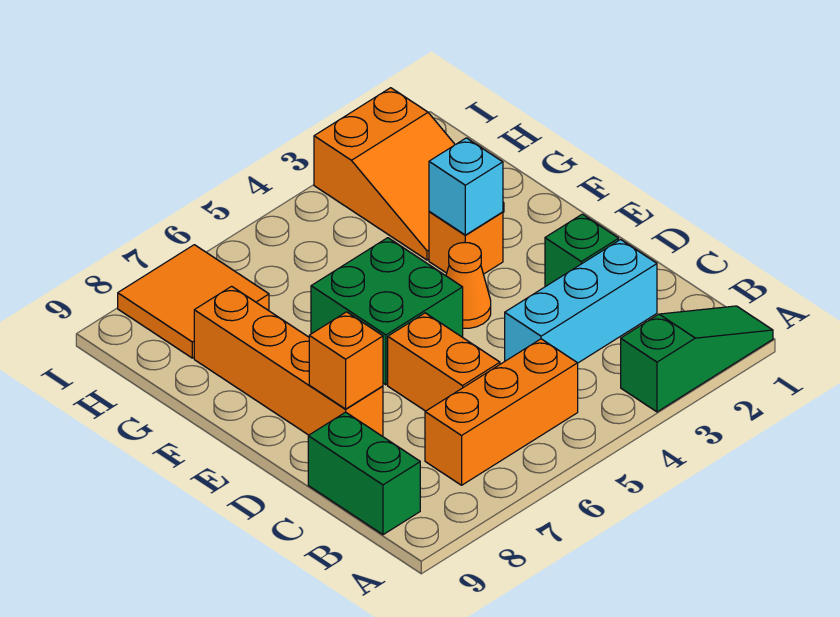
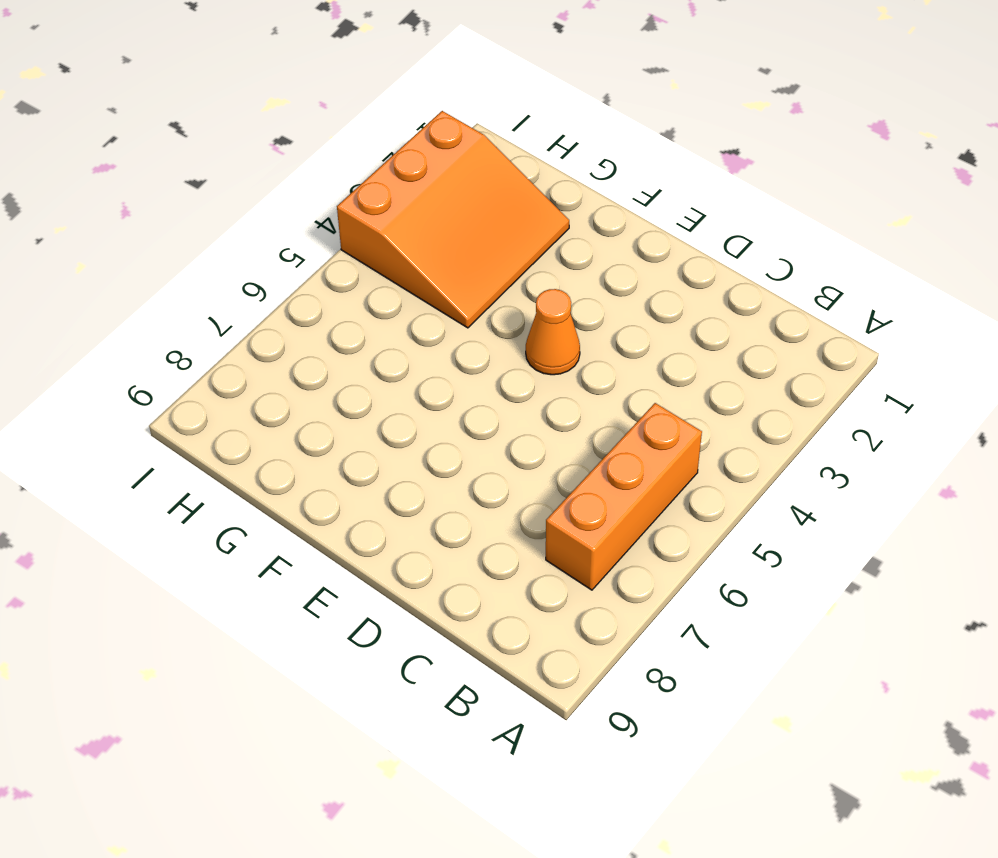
orange slope G2:I4 level 1 top I -> orange slope G2:I3 level 1 top I
none -> green slope A1:A3 level 1 top 3
none -> green brick B9:C9 level 1
none -> cyan brick C2:C4 level 1

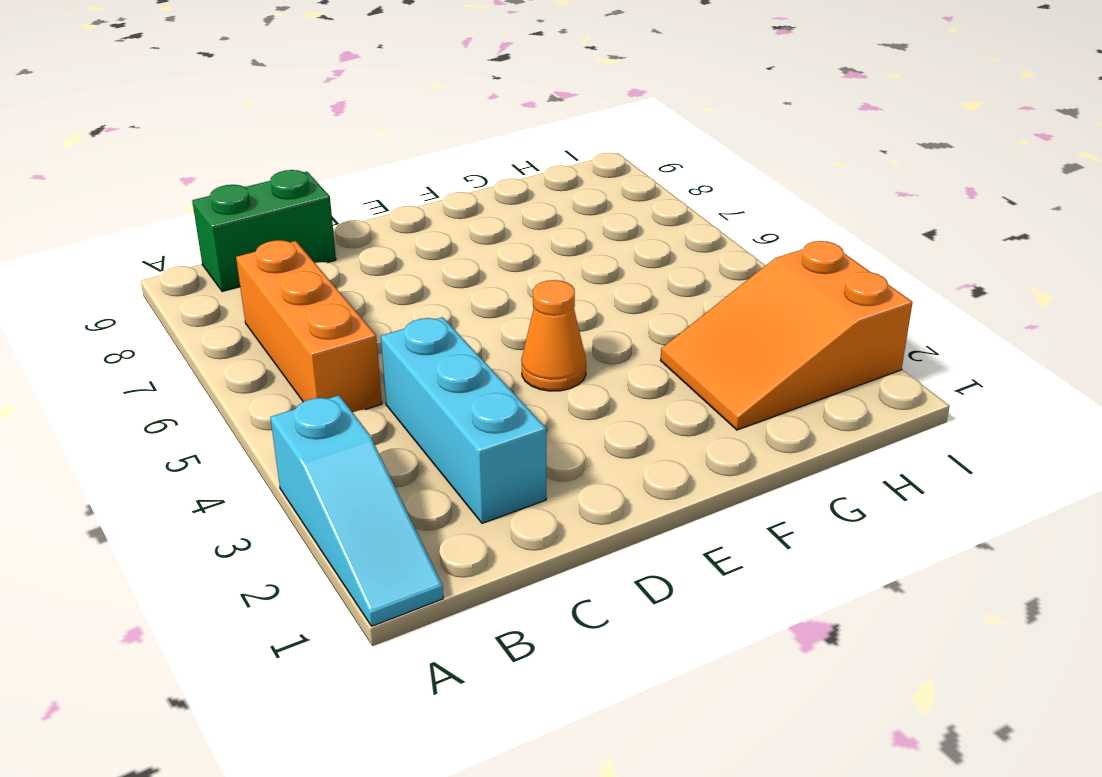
cyan slope A1:A3 level 1 top 3 -> green slope A1:A3 level 1 top 3
none -> orange brick C6:D6 level 1
none -> green brick D2 level 1
none -> orange brick D8:G8 level 1

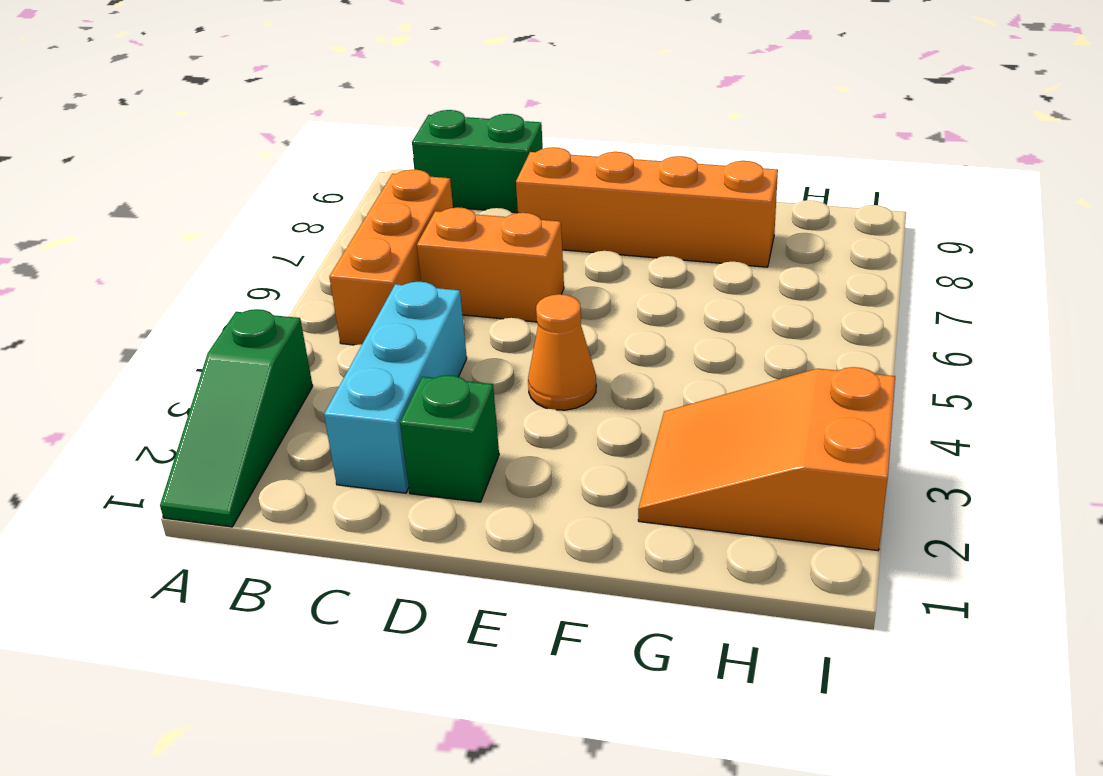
none -> green brick E5:F6 level 1
none -> orange brick F3 level 1
none -> orange tile H7:I8 level 1

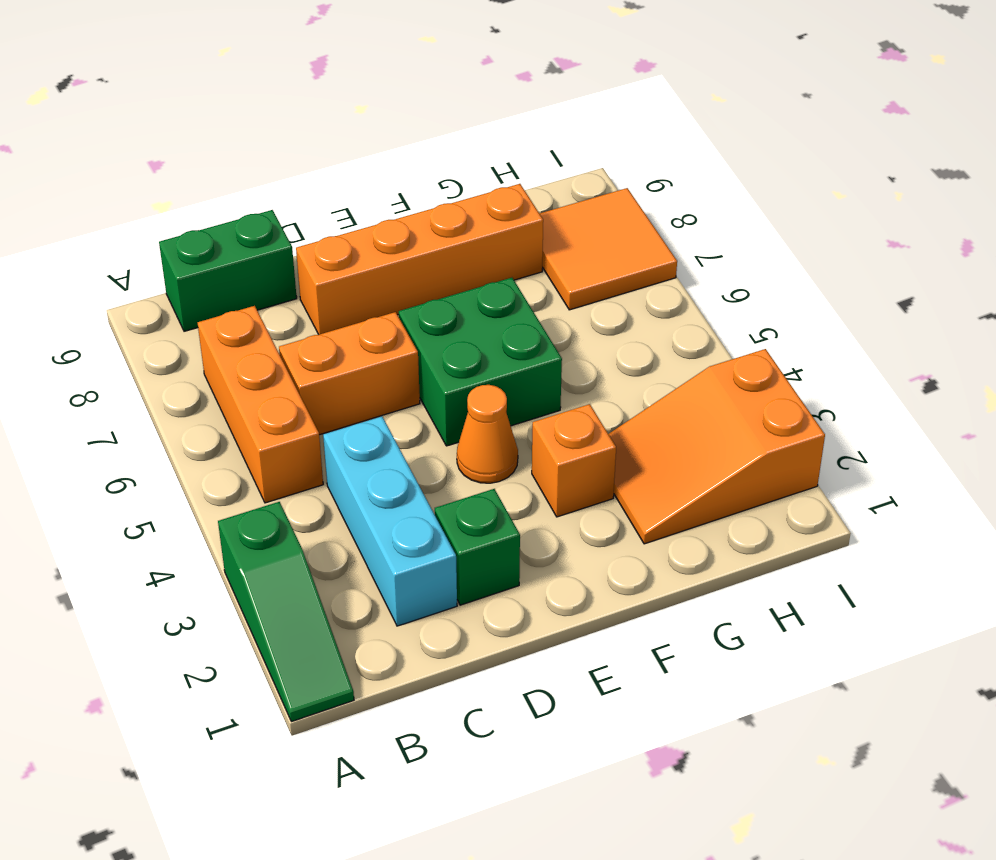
none -> orange brick D8 level 2
none -> cyan brick F3 level 2

